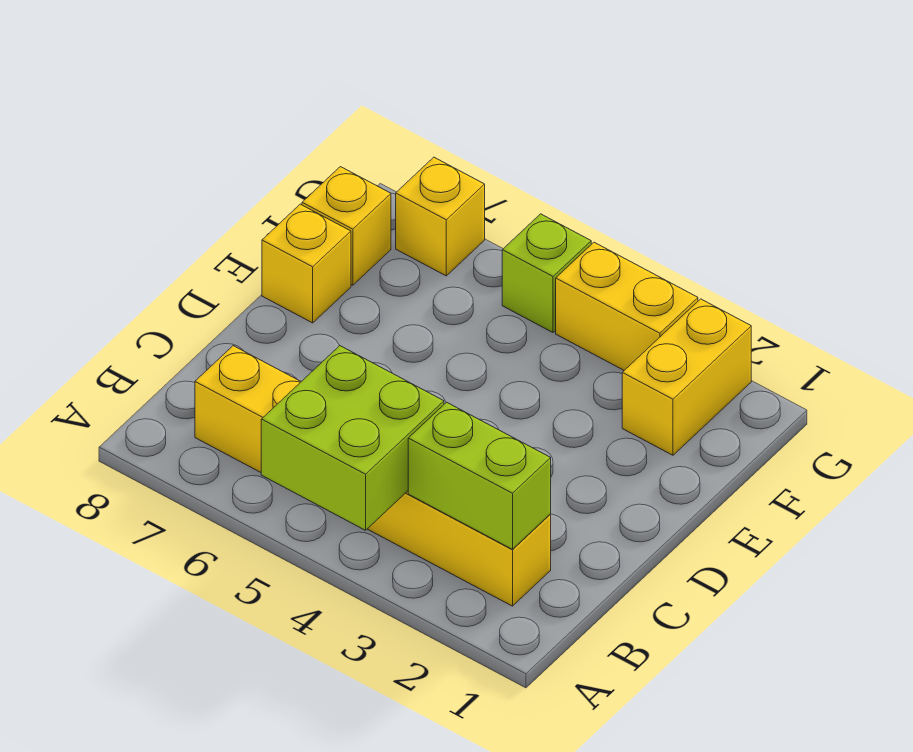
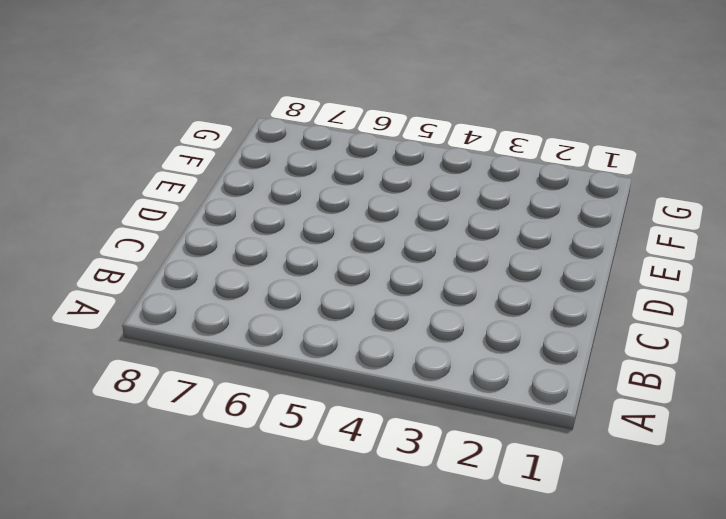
none -> yellow brick B2:B7 level 1
none -> yellow brick E8 level 1

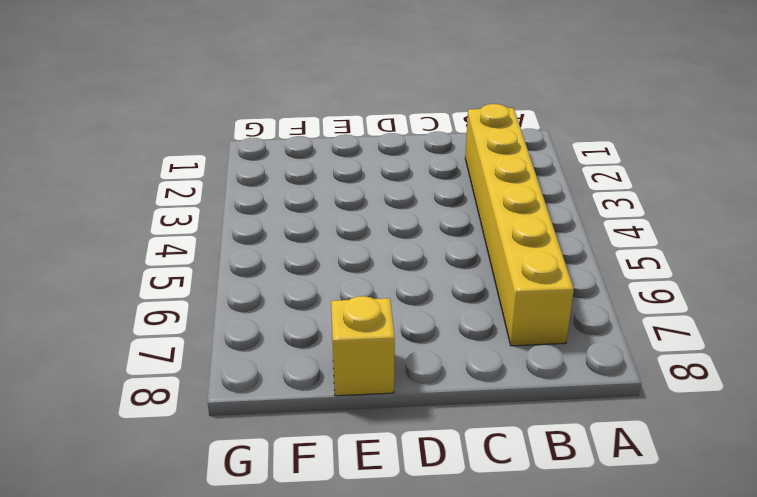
none -> yellow brick F2:G2 level 1
none -> yellow brick F8 level 1

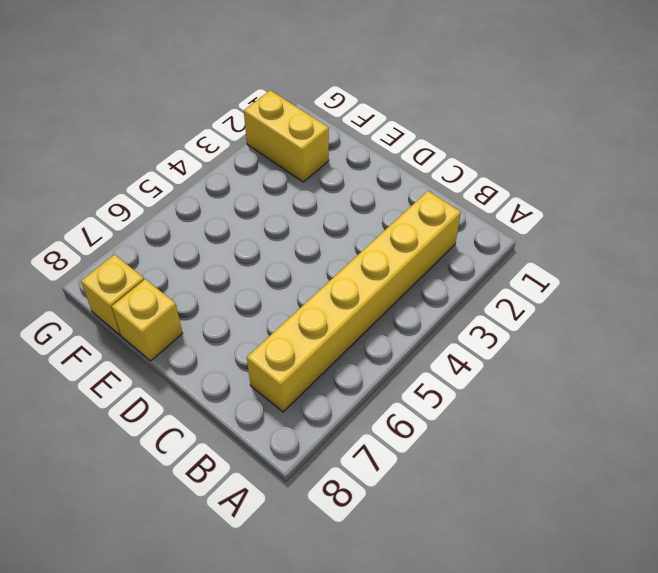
none -> yellow brick G3:G4 level 1
none -> lime brick G5 level 1

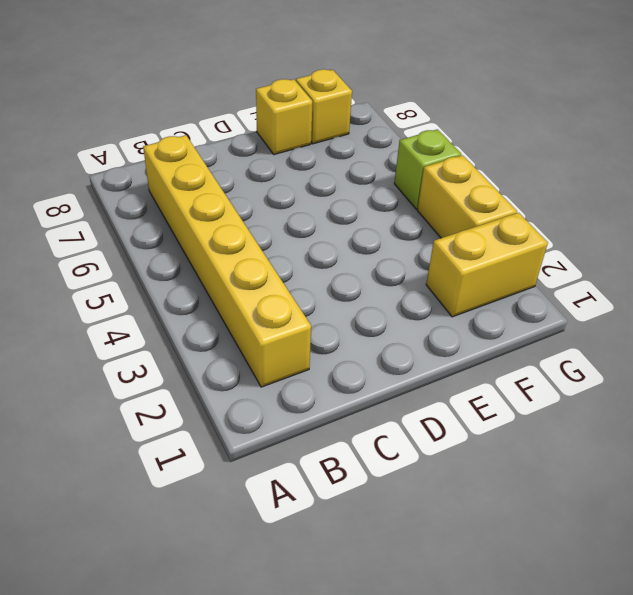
none -> yellow brick G7 level 1
none -> lime brick A4:B5 level 2

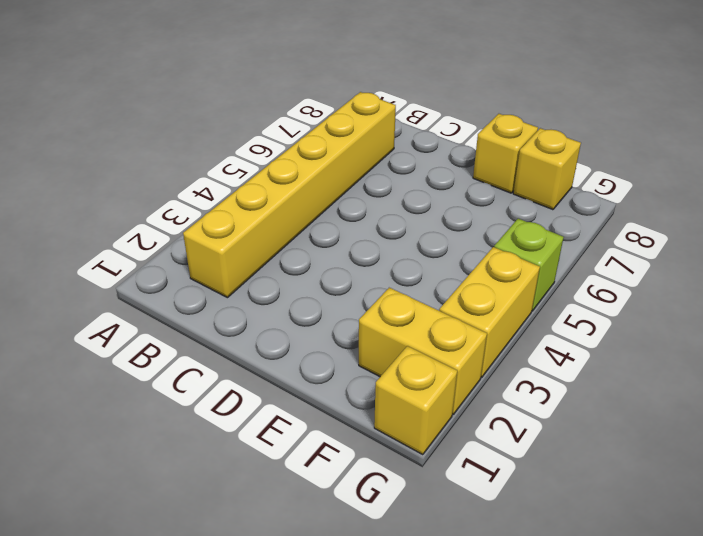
yellow brick G1 level 1 -> yellow brick G7 level 1
none -> lime brick A4:B5 level 2
none -> lime brick B2:B3 level 2

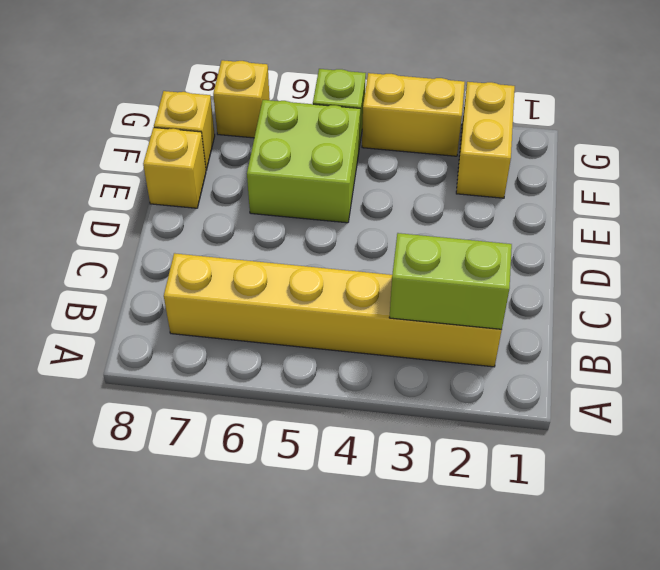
lime brick E5:F6 level 1 -> lime brick A4:B5 level 2

